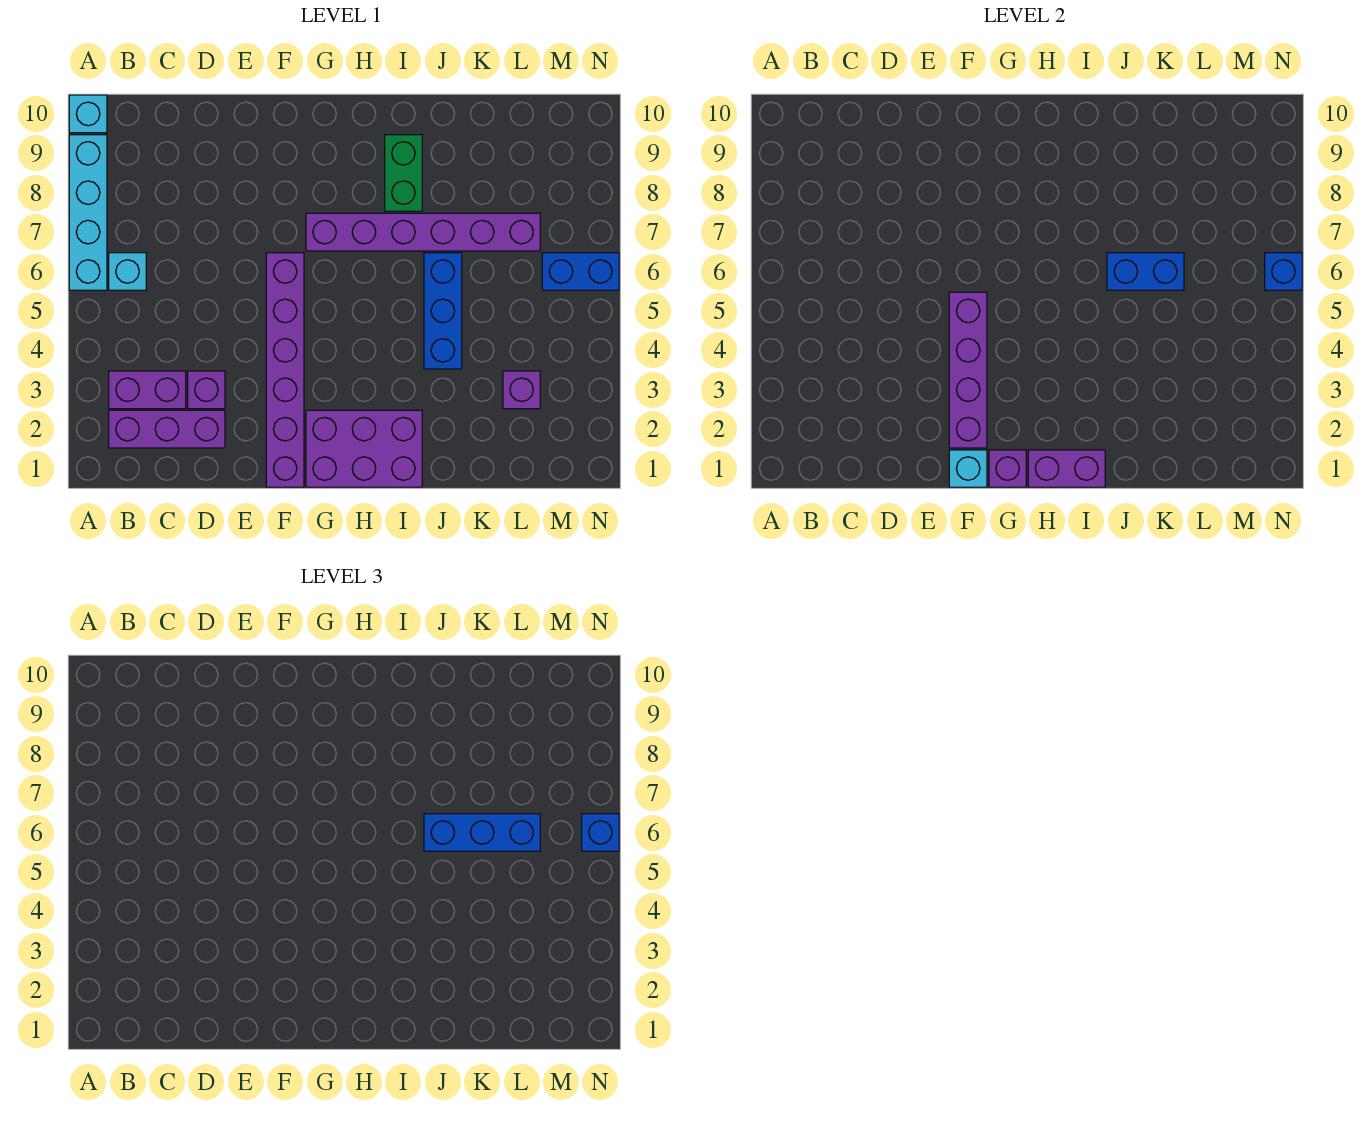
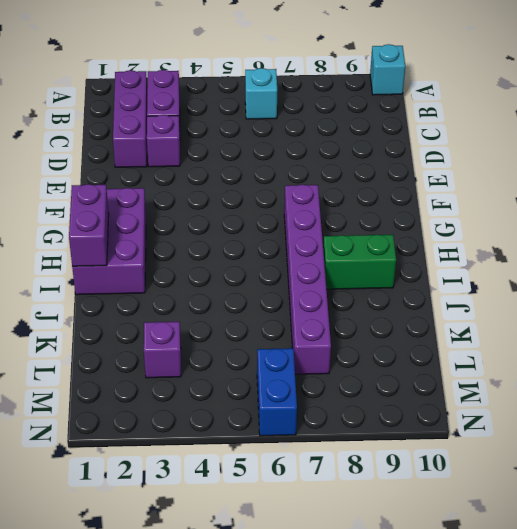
none -> cyan brick A6:A9 level 1
none -> purple brick F1:F6 level 1
none -> blue brick J4:J6 level 1

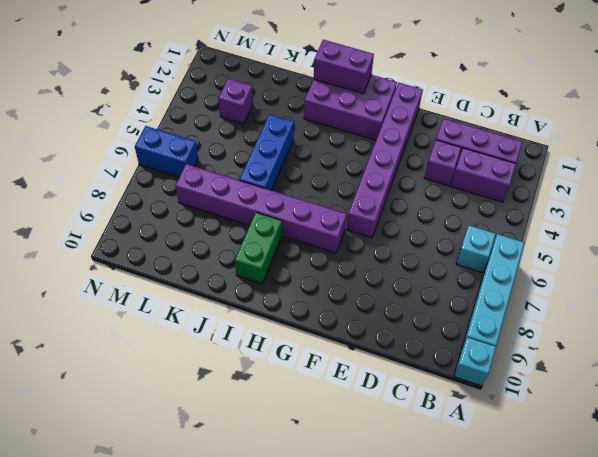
none -> cyan brick F1 level 2
none -> purple brick F2:F5 level 2
none -> purple brick G1 level 2

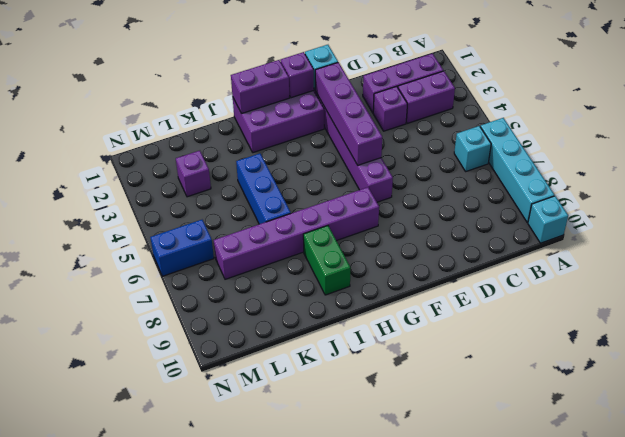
none -> blue brick J6:K6 level 2
none -> blue brick N6 level 2
none -> blue brick J6:L6 level 3

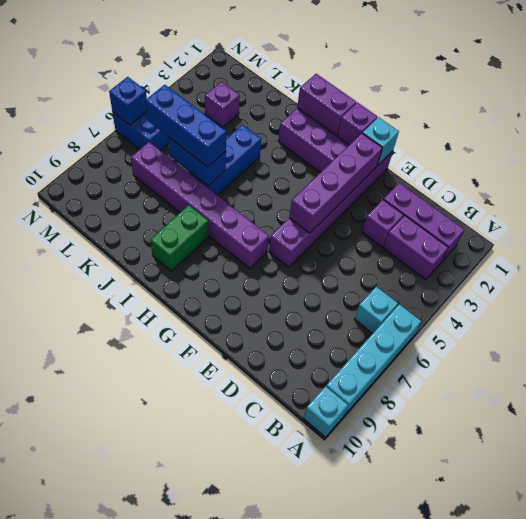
none -> blue brick N6 level 3

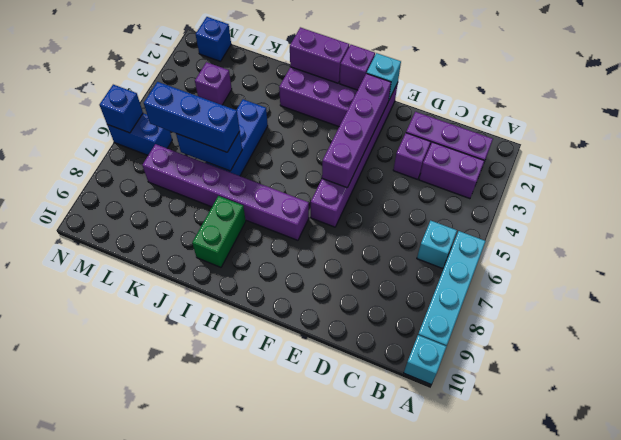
blue brick M1 level 1 -> blue brick N6 level 3

